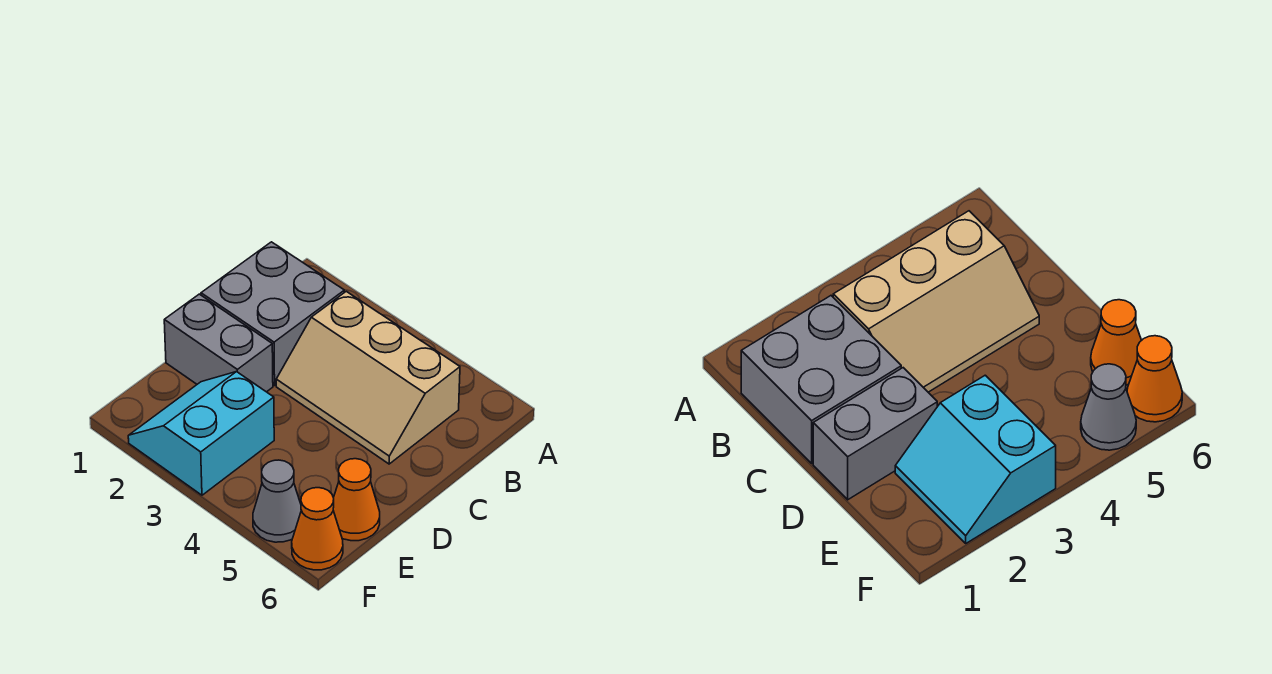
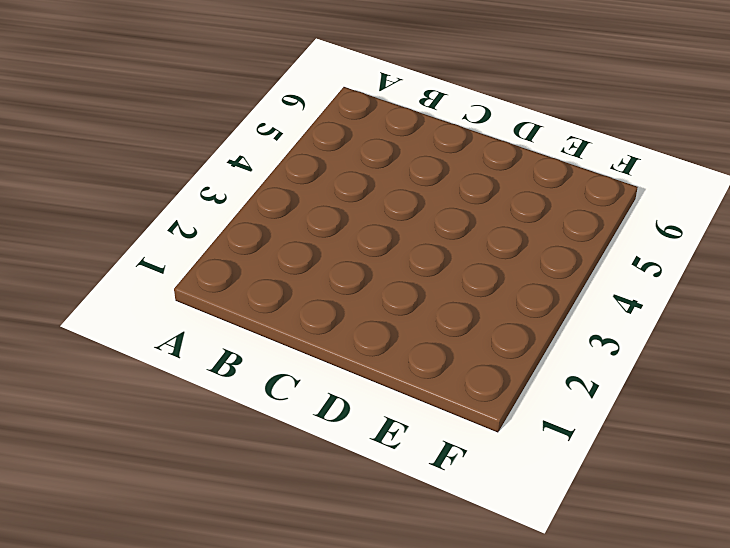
none -> grey brick B1:C2 level 1
none -> tan slope B3:C5 level 1 top B

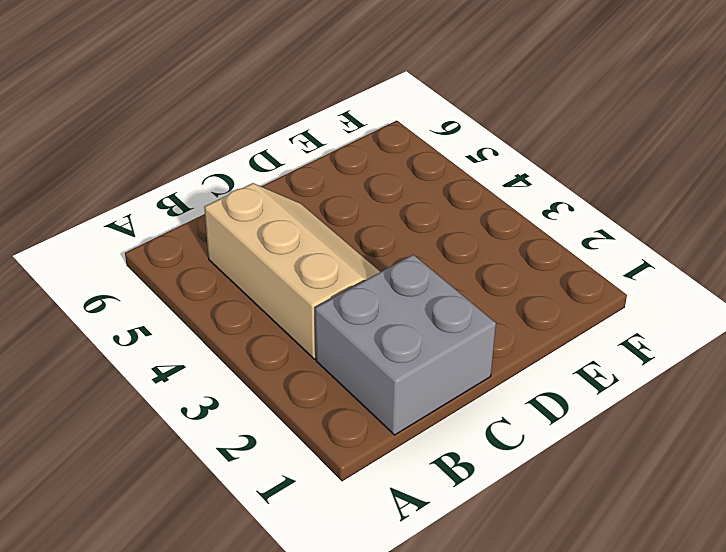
none -> grey brick D1:D2 level 1
none -> cyan slope E2:F3 level 1 top 3

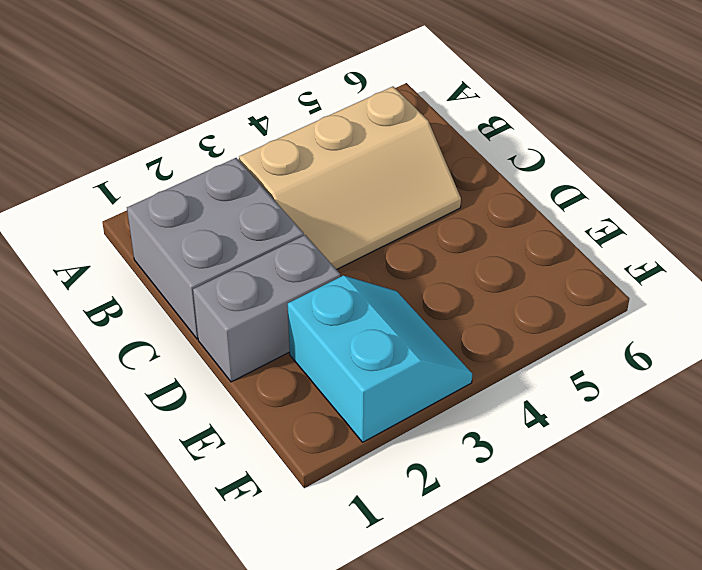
cyan slope E2:F3 level 1 top 2 -> cyan slope E2:F3 level 1 top 3
none -> orange cone E6 level 1
none -> grey cone F5 level 1

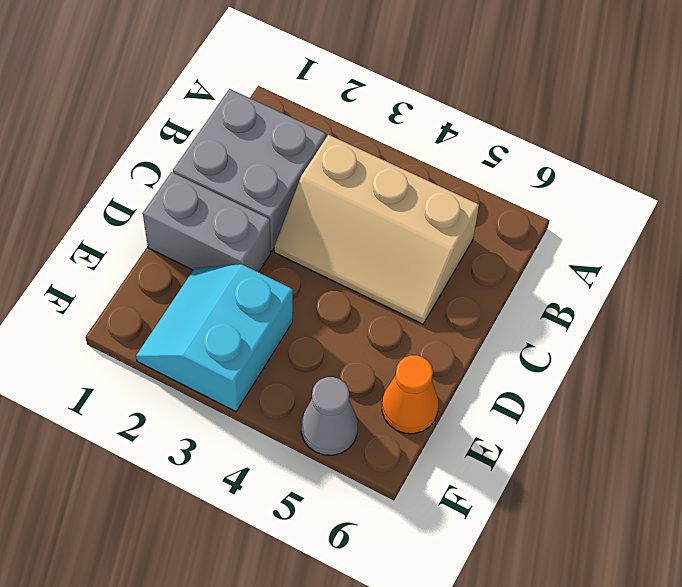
none -> orange cone F6 level 1

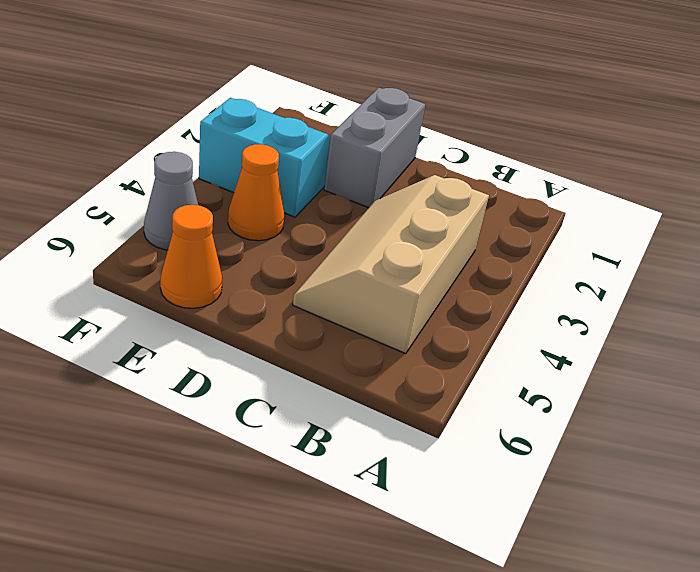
orange cone E4 level 1 -> orange cone F6 level 1
none -> grey brick B1:C2 level 1

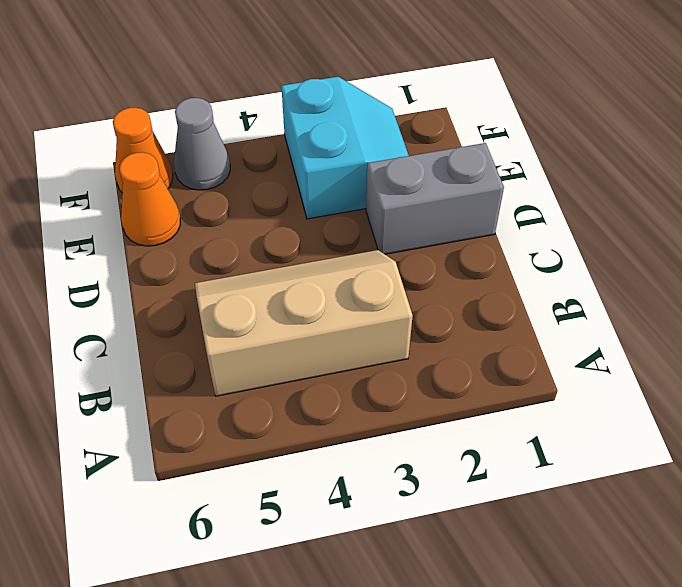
none -> grey brick B1:C2 level 1

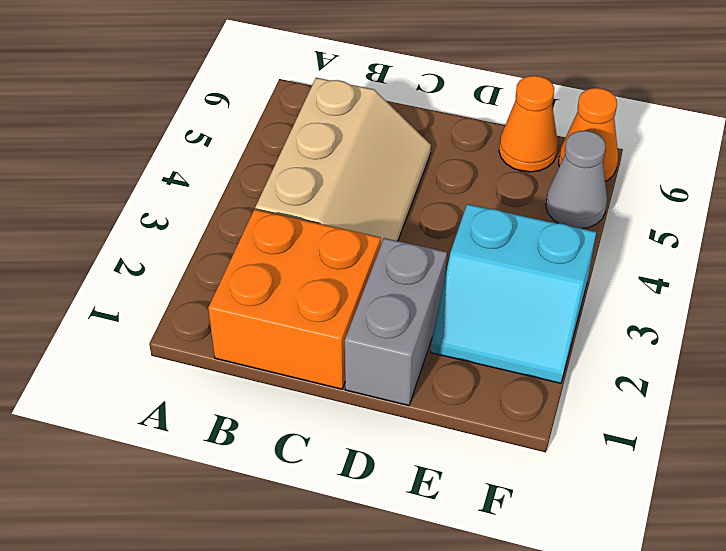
orange brick B1:C2 level 1 -> grey brick B1:C2 level 1

